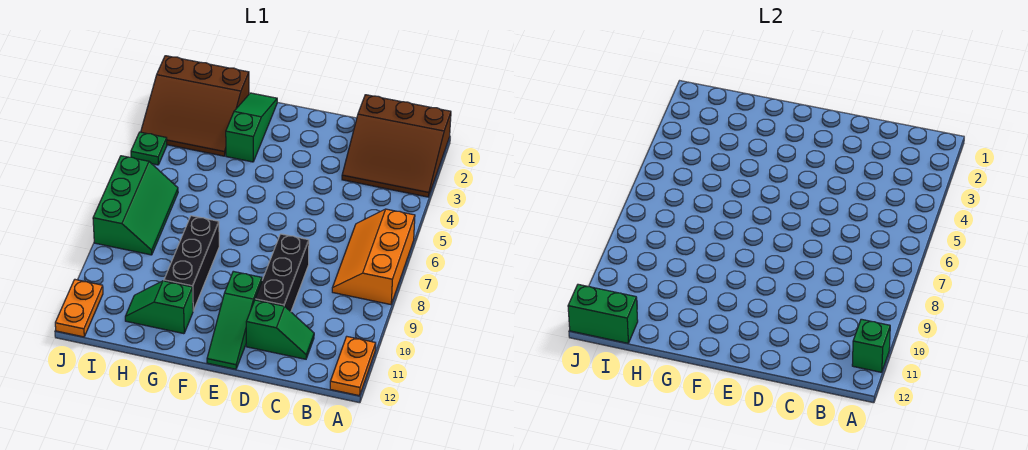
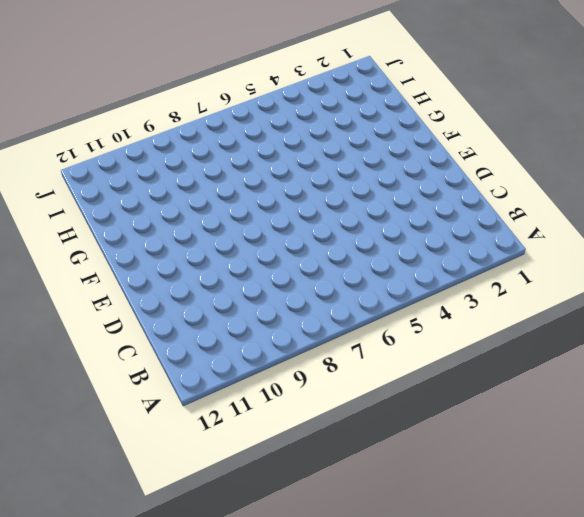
none -> brown slope A1:C3 level 1 top 1
none -> orange slope A6:B8 level 1 top A
none -> orange plate A11:A12 level 1

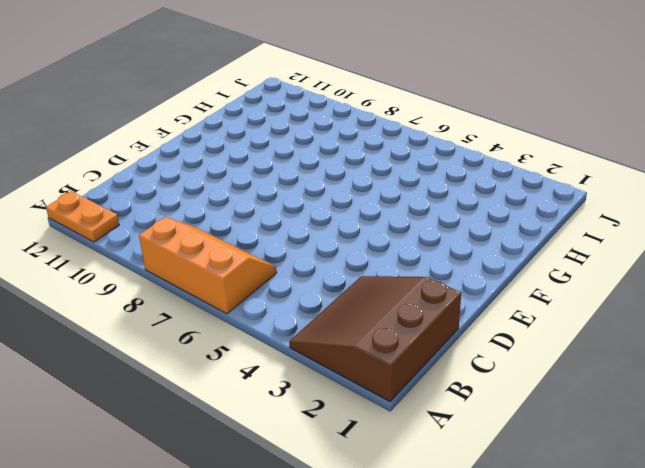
none -> green slope C11:D11 level 1 top D
none -> black brick D8:D10 level 1
none -> green slope E10:E12 level 1 top 10

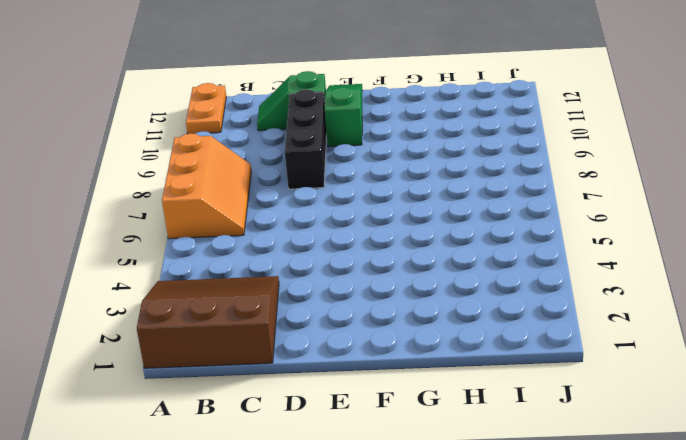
none -> green slope G1:G3 level 1 top 3
none -> black brick G8:G10 level 1
none -> green slope G11:H11 level 1 top G

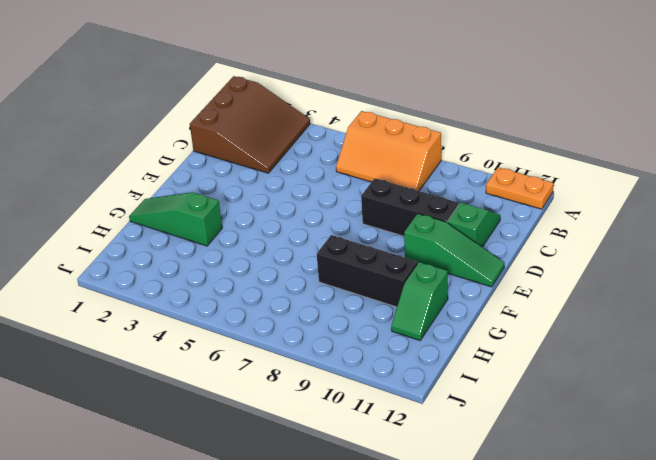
none -> brown slope H1:J3 level 1 top 1
none -> green slope I6:J8 level 1 top J
none -> green plate J4 level 1

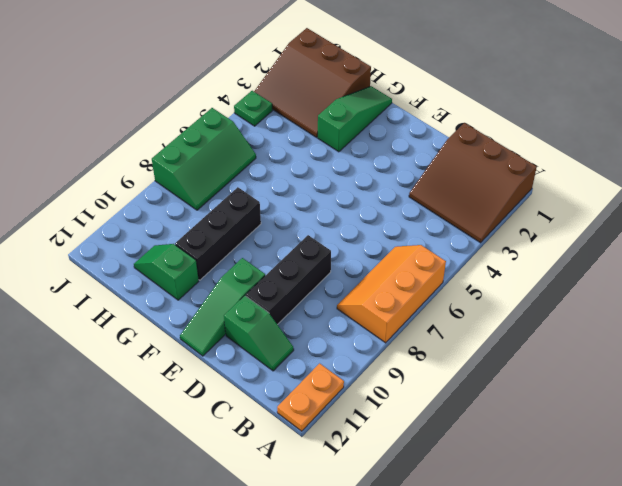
none -> orange plate J11:J12 level 1
none -> green brick A11 level 2
none -> green brick I12:J12 level 2

